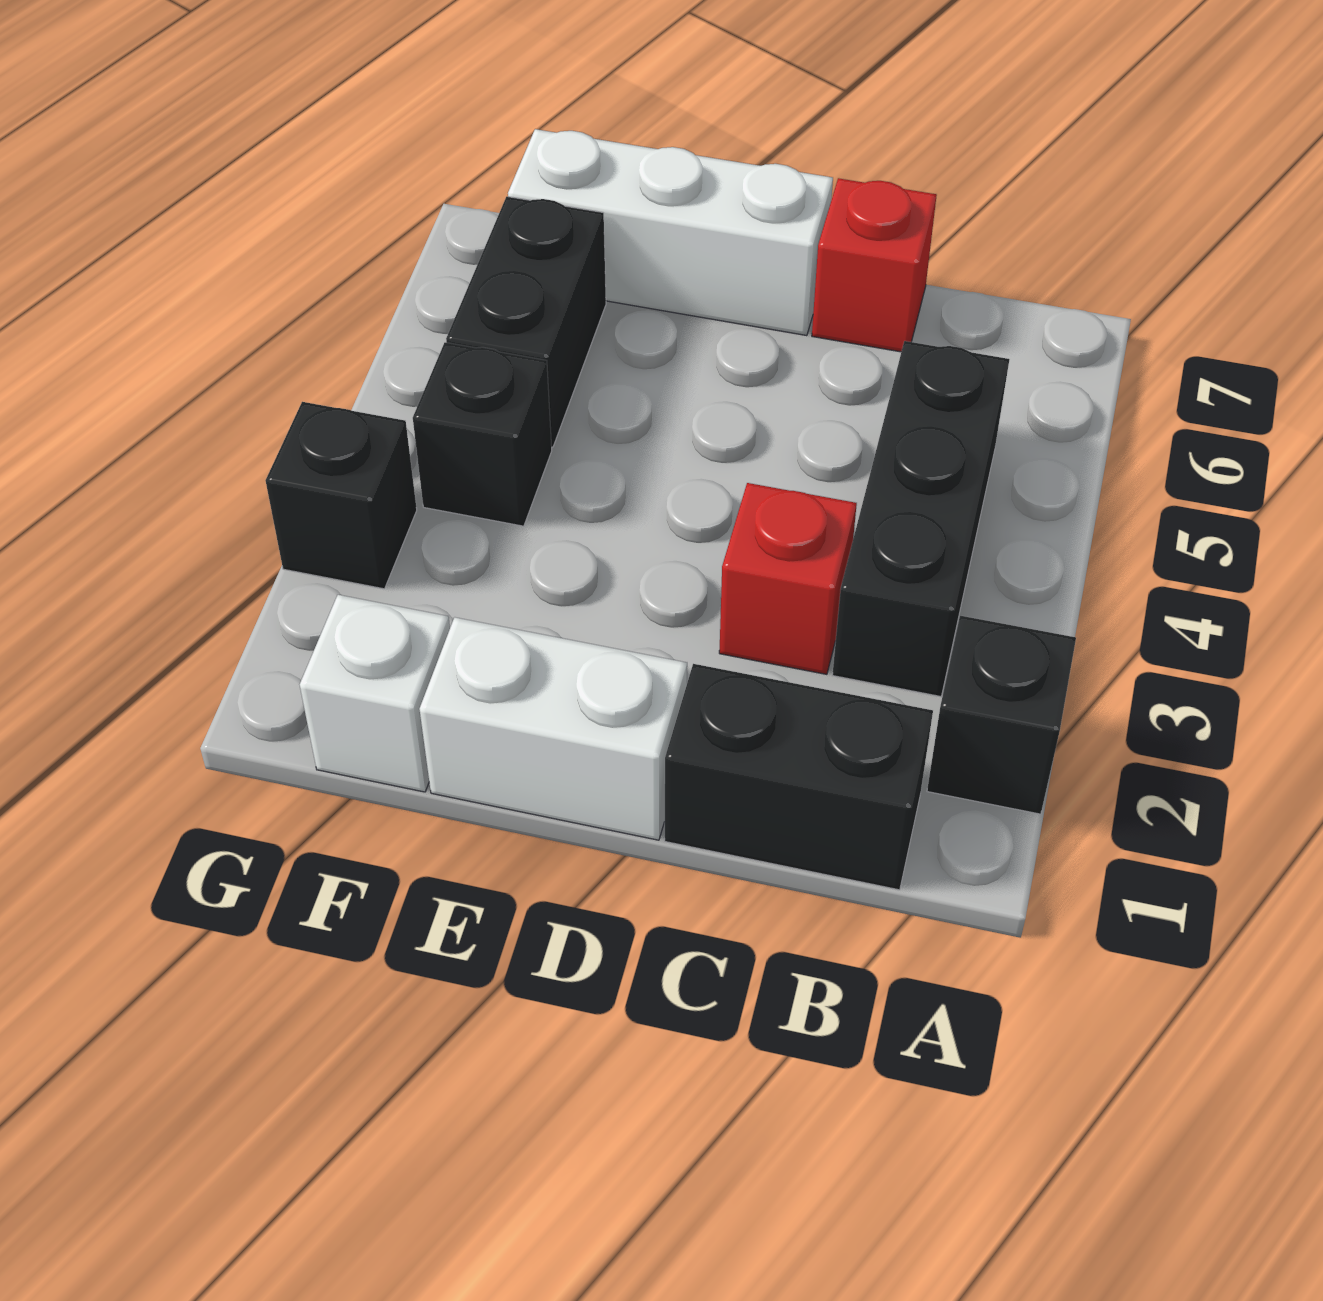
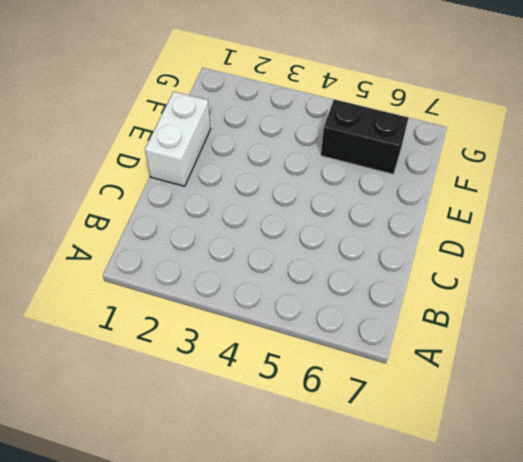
none -> black brick A2 level 1
none -> black brick B1:C1 level 1

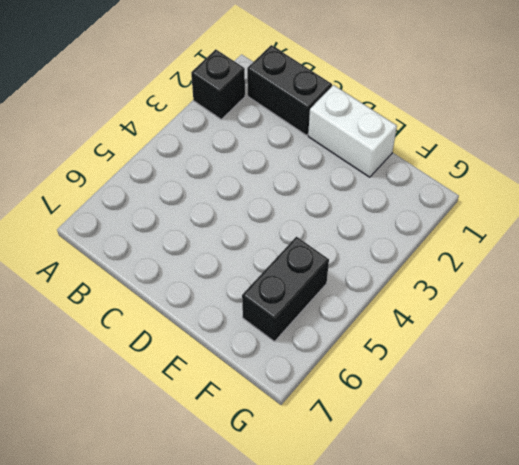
none -> black brick B3:B5 level 1
none -> red brick C3 level 1

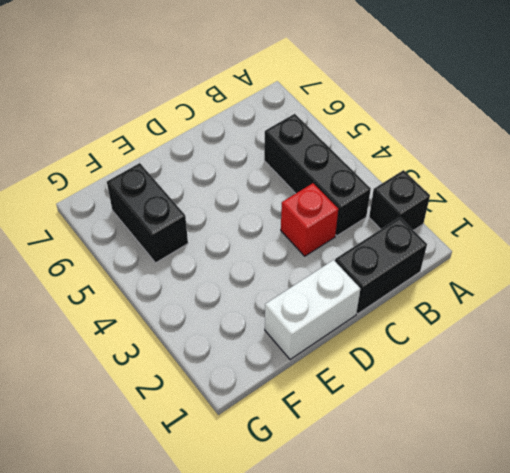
none -> red brick C7 level 1
none -> white brick D7:F7 level 1

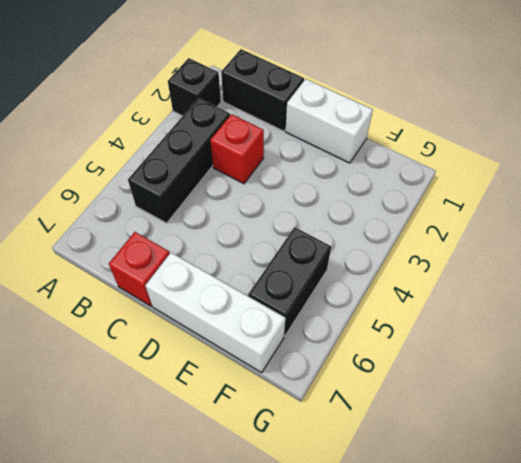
none -> white brick F1 level 1
none -> black brick F4 level 1

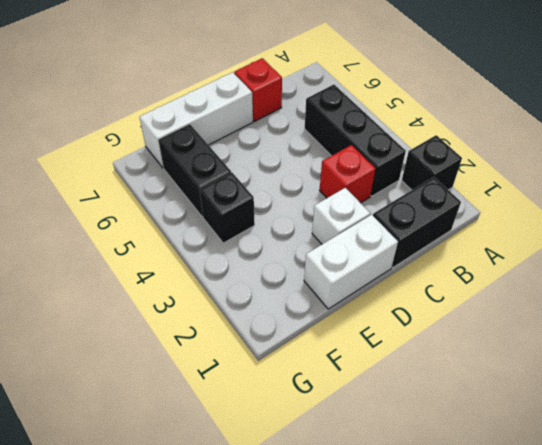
white brick D2 level 1 -> white brick F1 level 1
none -> black brick G3 level 1

